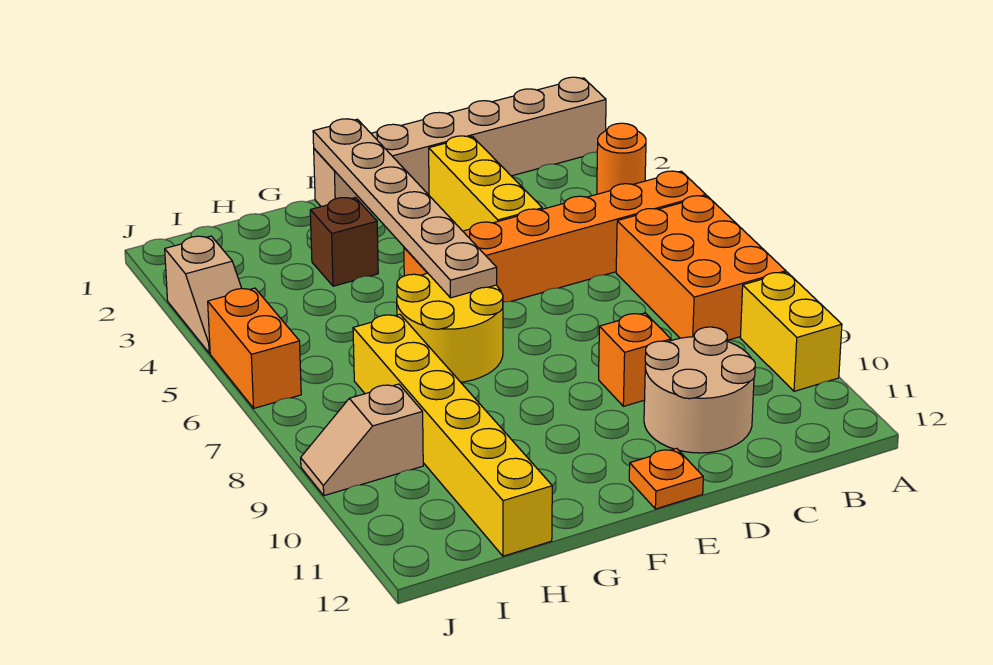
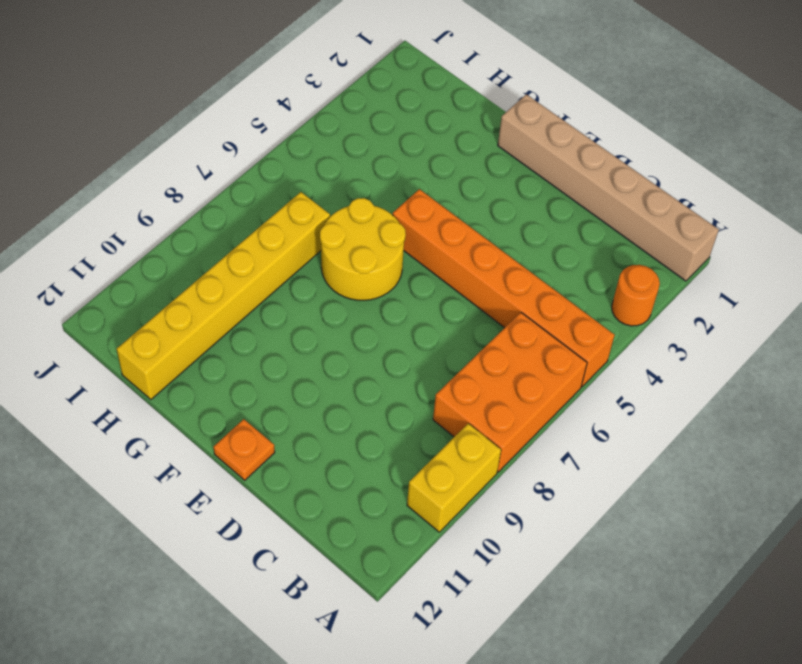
none -> tan round brick C10:D11 level 1
none -> yellow brick D2:D4 level 1
none -> orange brick D9 level 1

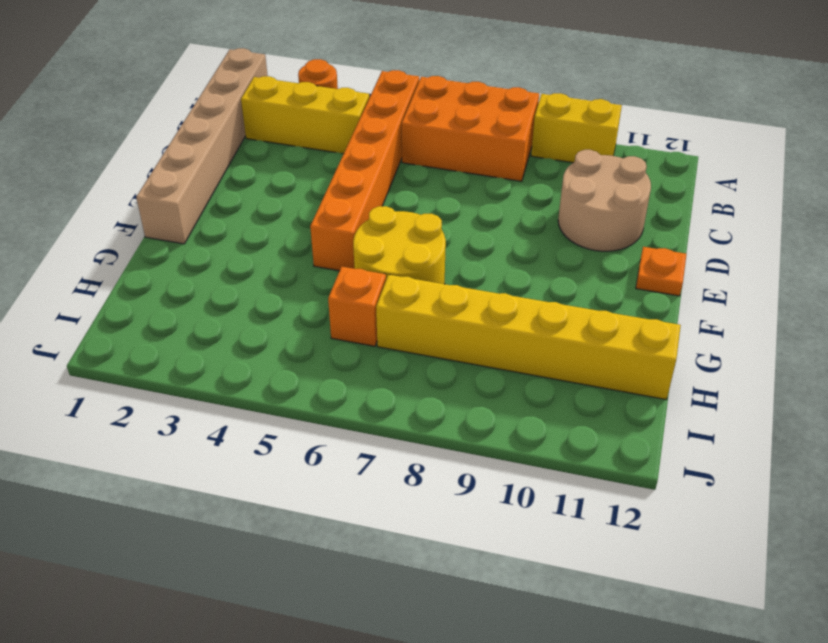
yellow brick B2:B4 level 1 -> yellow brick D2:D4 level 1
orange brick H6 level 1 -> orange brick D9 level 1
none -> brown brick G3 level 1
none -> tan slope I9:J9 level 1 top I
none -> tan slope J3:J4 level 1 top 3

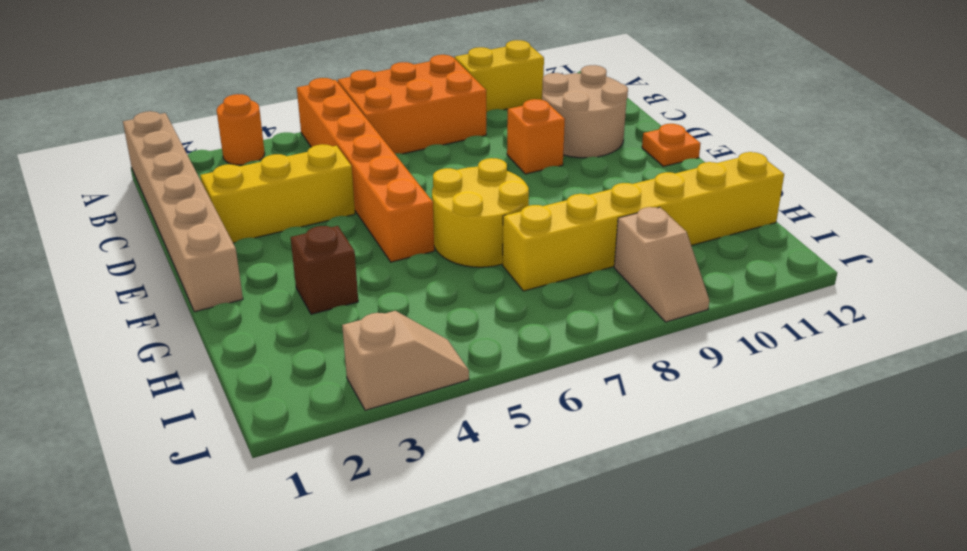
none -> orange brick J5:J6 level 1
none -> tan plate F1:F6 level 2

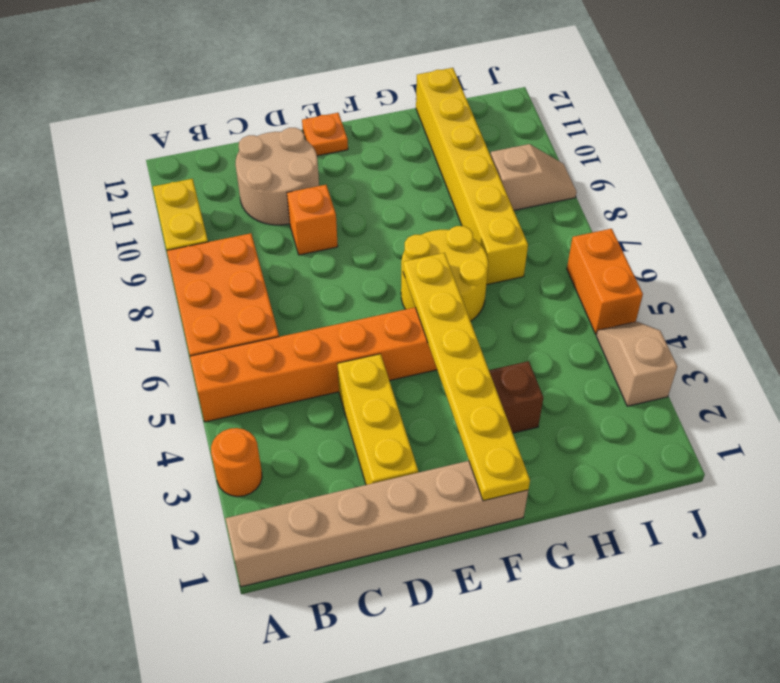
yellow plate F1:F6 level 2 -> tan plate F1:F6 level 2

